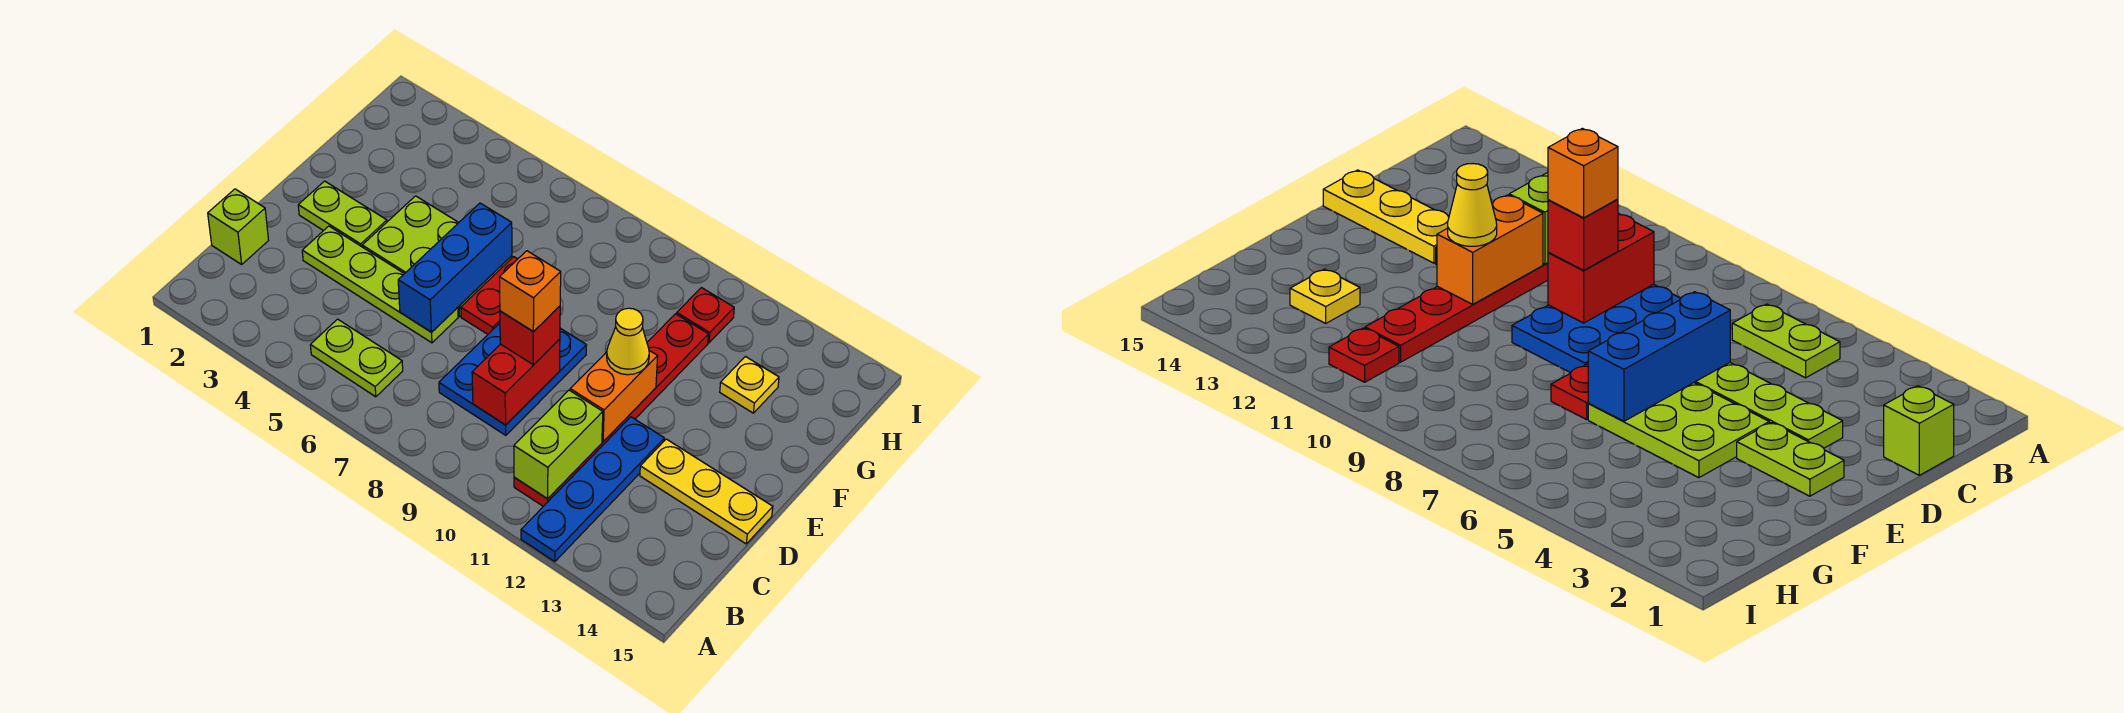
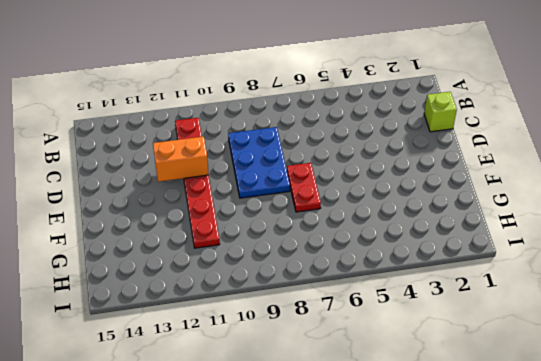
orange brick D11:D12 level 2 -> orange brick D11:E11 level 2
none -> blue plate A12:D12 level 1
none -> lime plate B5:B6 level 1
none -> lime plate D3:D6 level 1

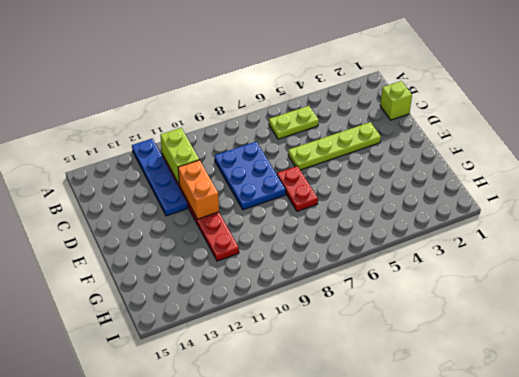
none -> yellow plate D13:D15 level 1
none -> lime plate E2:E3 level 1
none -> lime plate E4:F6 level 1

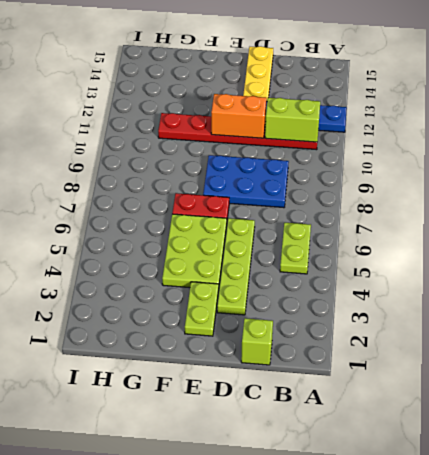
none -> yellow plate G13 level 1
none -> red plate H11 level 1
none -> red brick C9:D9 level 2

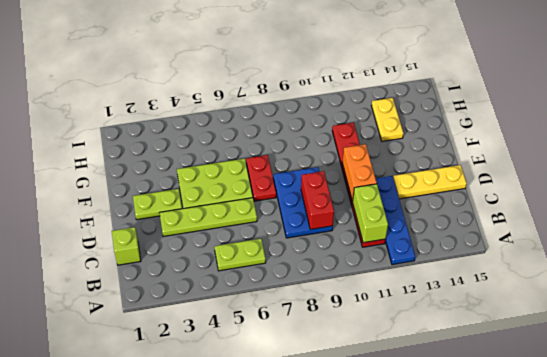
yellow plate G13:H13 level 1 -> yellow plate G13 level 1
none -> red plate H11 level 1
none -> blue brick D6:F6 level 2
none -> red brick D9 level 3

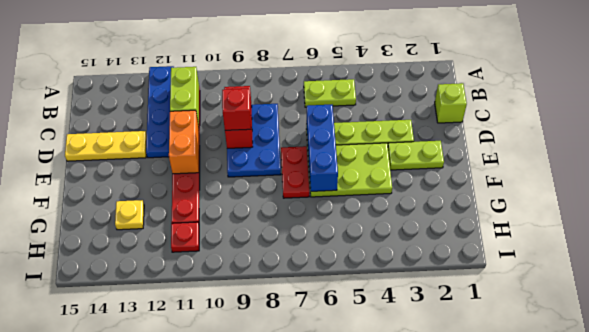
none -> yellow cone E11 level 3
none -> orange brick D9 level 4

